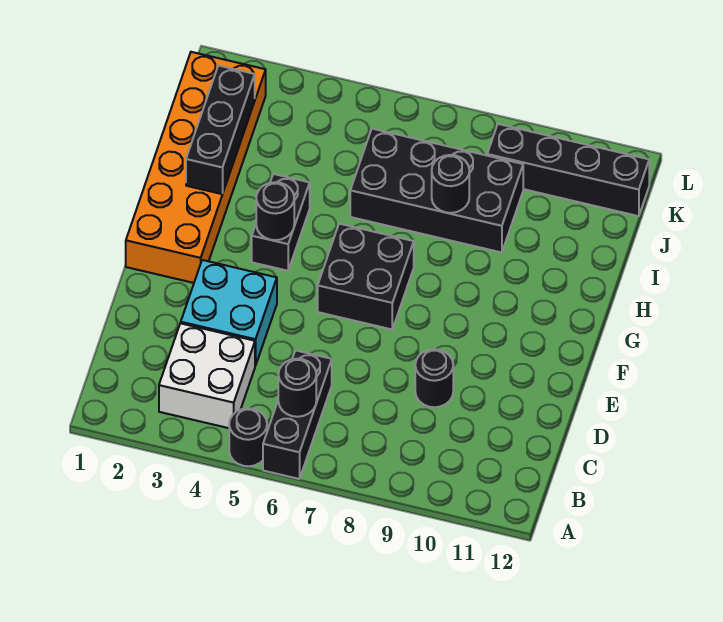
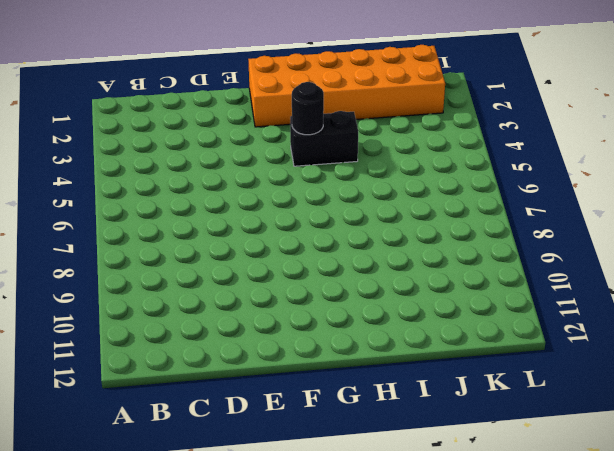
none -> black round brick A5 level 1
none -> black brick A6:C6 level 1
none -> white brick B3:C4 level 1

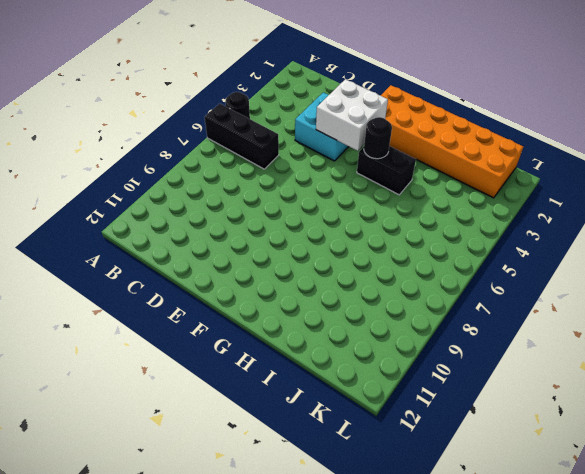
white brick E3:F4 level 2 -> white brick B3:C4 level 1
none -> black round brick D9 level 1
none -> black brick F6:G7 level 1
none -> black brick I6:J9 level 1

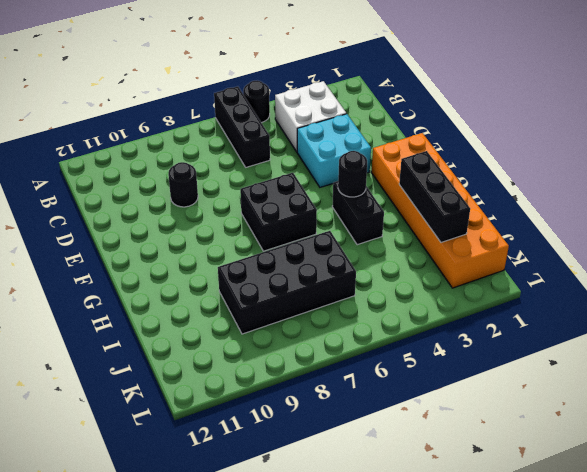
none -> black brick K9:K12 level 1
none -> black round brick B6 level 2
none -> black round brick I8 level 2

